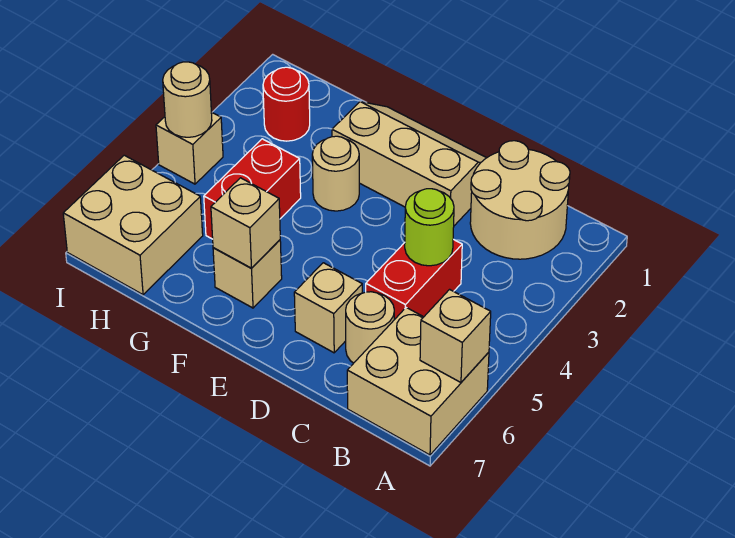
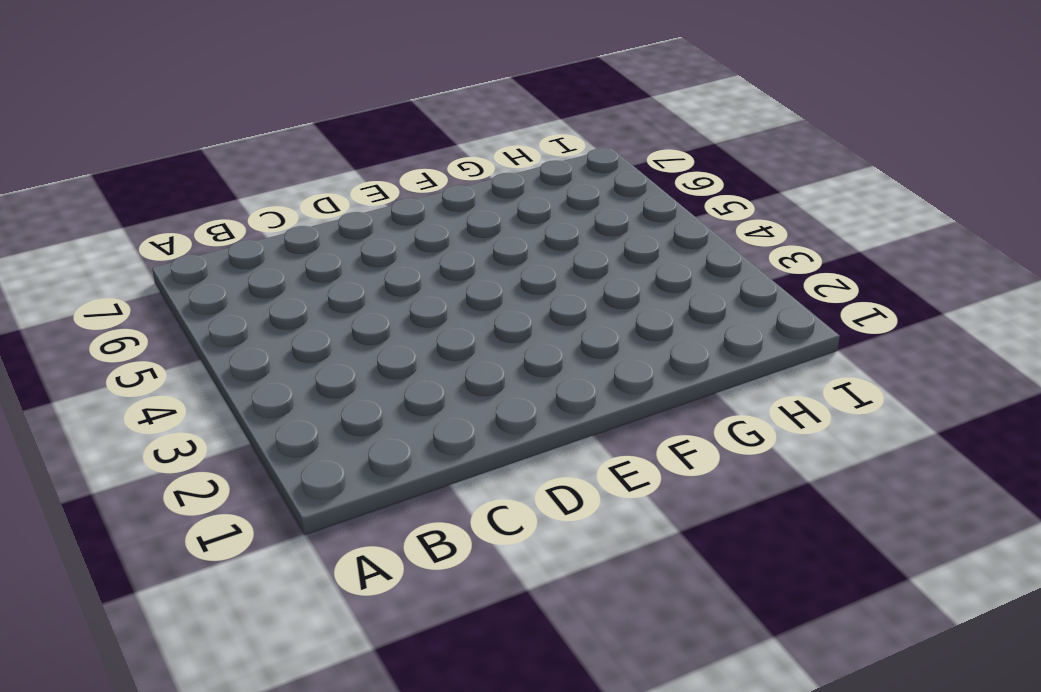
none -> tan brick A6:B7 level 1
none -> tan round brick B1:C2 level 1
none -> red brick C4:C5 level 1

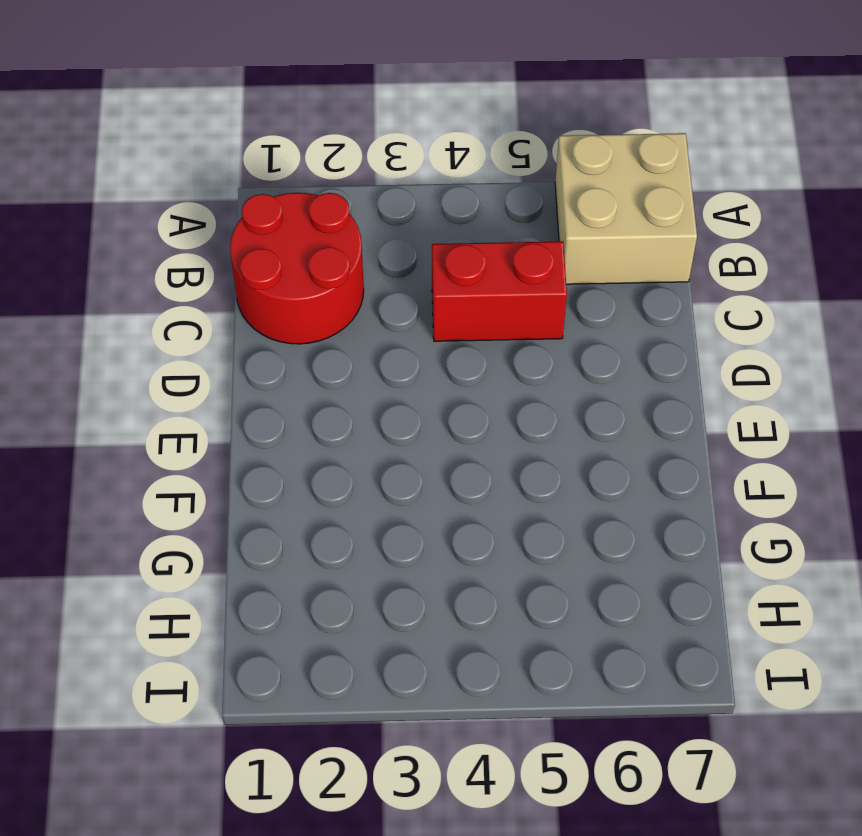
red round brick B1:C2 level 1 -> tan round brick B1:C2 level 1
none -> tan round brick C6 level 1
none -> tan slope D1:F2 level 1 top 2
none -> tan brick D6 level 1

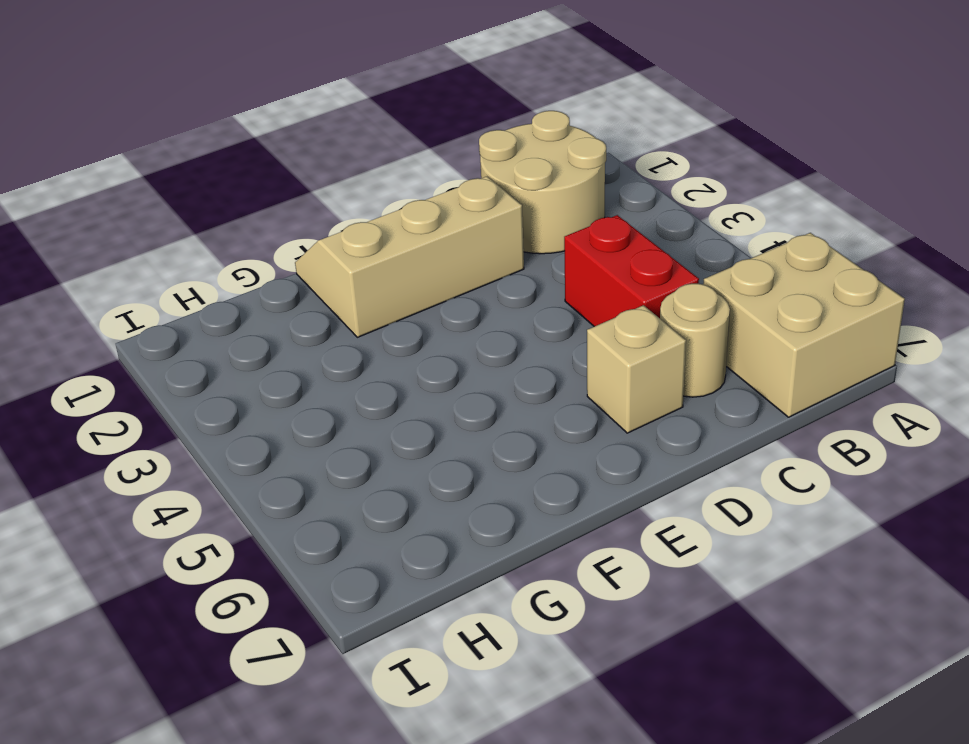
none -> tan round brick F3 level 1
none -> tan brick F6 level 1
none -> red brick G4:G5 level 1

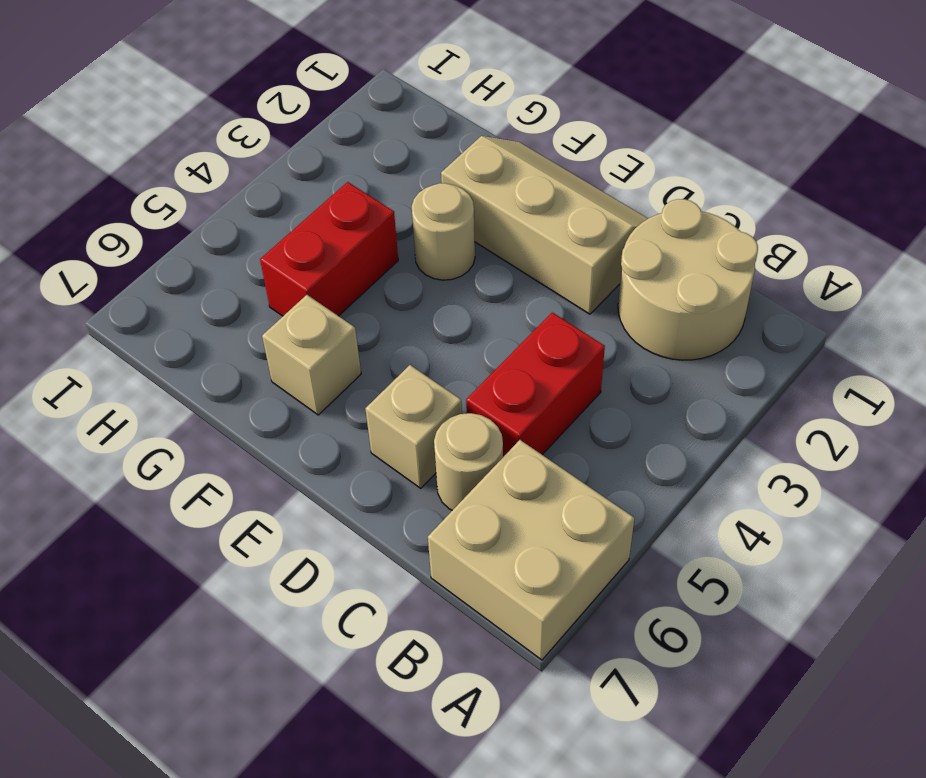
none -> red round brick H2 level 1
none -> tan brick H6:I7 level 1
none -> tan brick I4 level 1

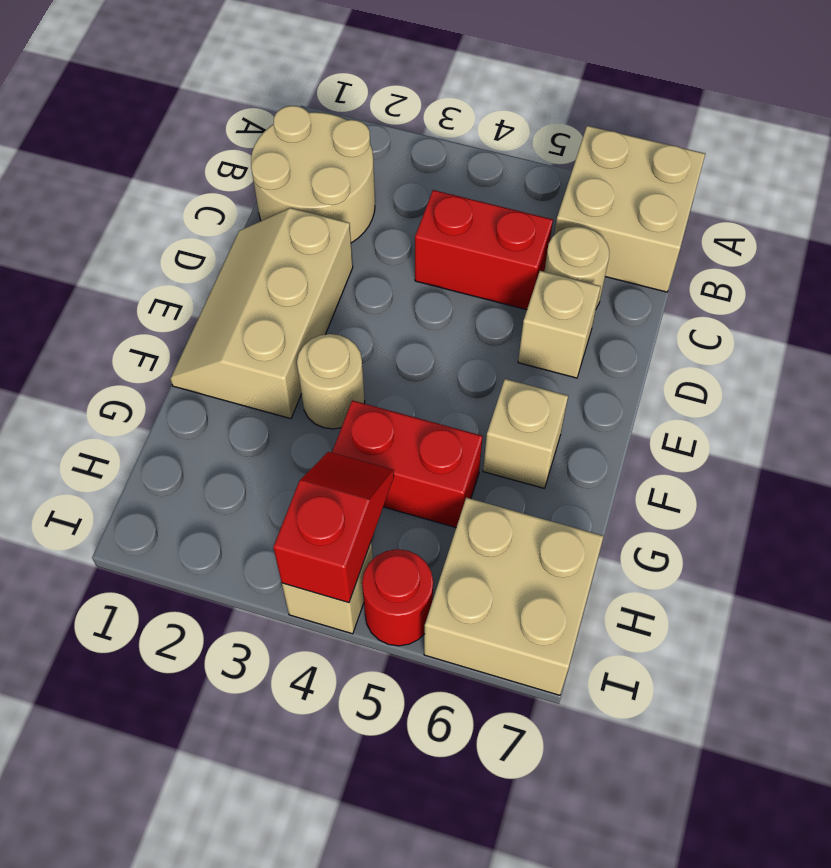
red slope H4:I4 level 2 top I -> tan round brick I4 level 2
red round brick I5 level 1 -> red round brick H2 level 1
none -> tan brick A6 level 2
none -> lime round brick C4 level 2
none -> tan brick F6 level 2

